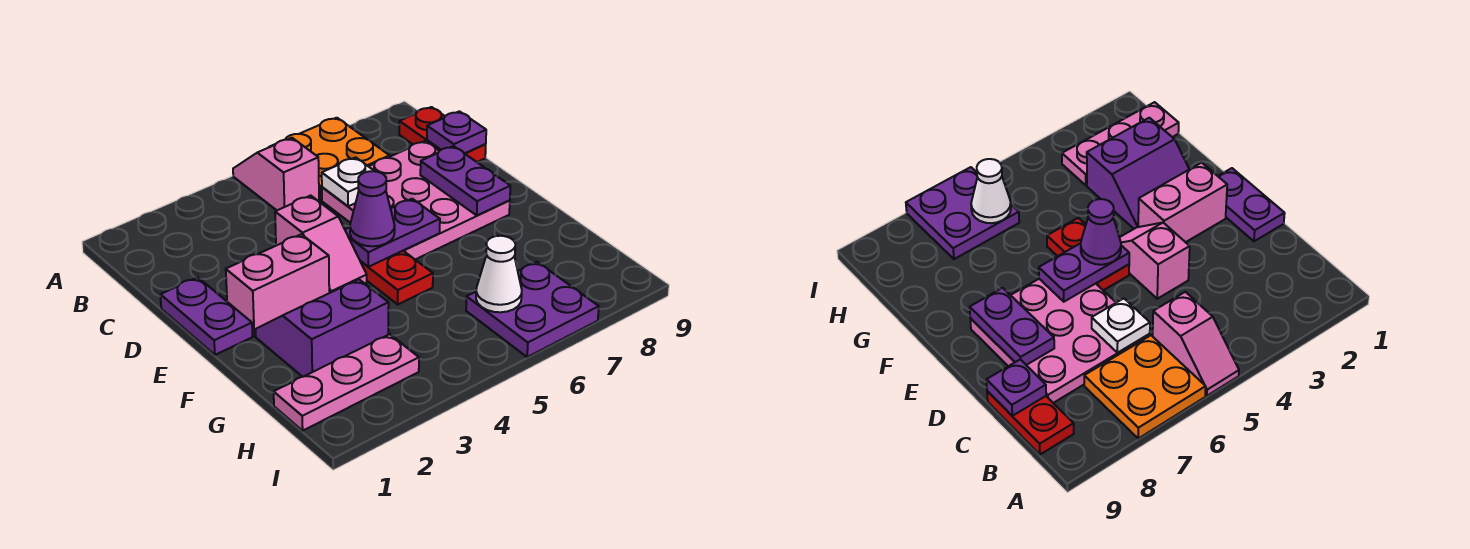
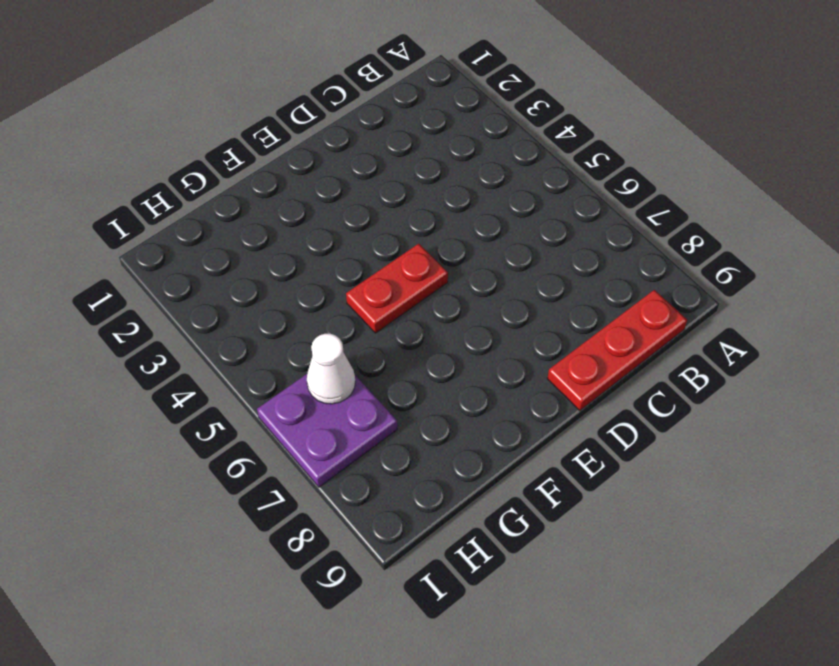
red plate B9:D9 level 1 -> red plate B9:C9 level 1
none -> pink slope A5:B5 level 1 top B
none -> orange plate A6:B7 level 1
none -> pink plate C6:E8 level 1

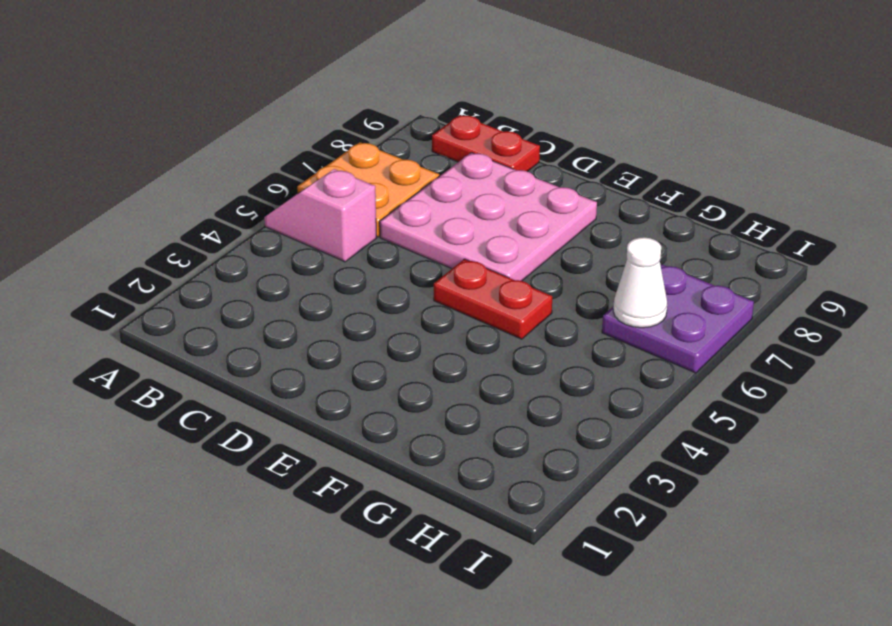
none -> purple plate D1:E1 level 1
none -> pink slope D4:E4 level 1 top D
none -> pink brick E2:E3 level 1

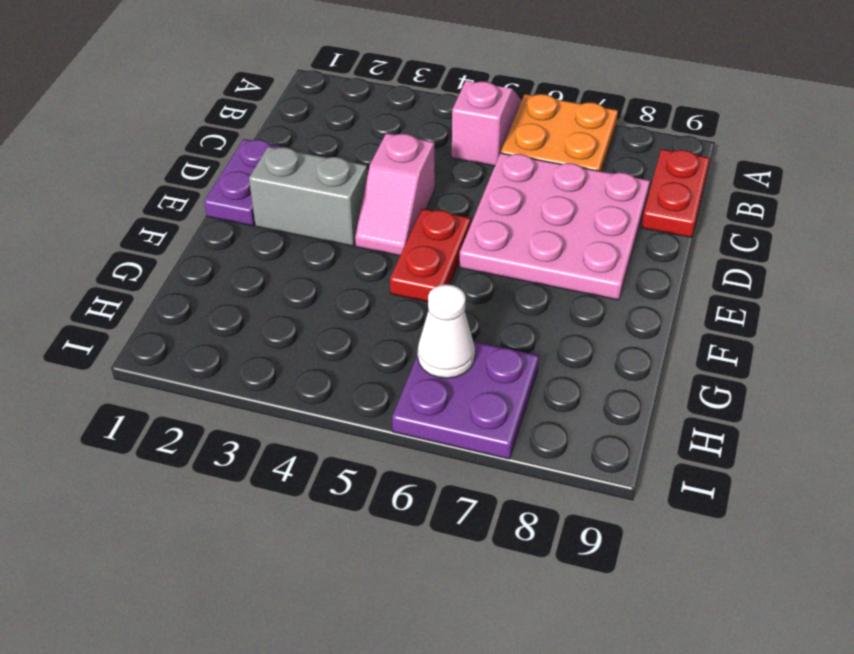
grey brick E2:E3 level 1 -> pink brick E2:E3 level 1
none -> purple slope F2:G3 level 1 top G
none -> pink plate H1:H3 level 1
none -> white plate C6 level 2

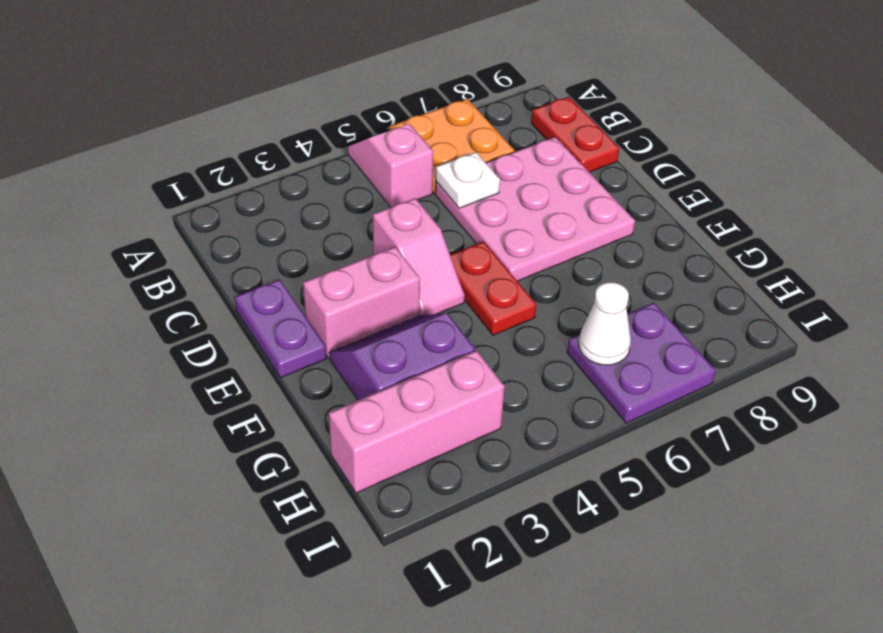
pink brick H1:H3 level 1 -> pink plate H1:H3 level 1
none -> purple plate C9 level 2
none -> purple plate D8:E8 level 2
none -> purple plate E5:E6 level 2

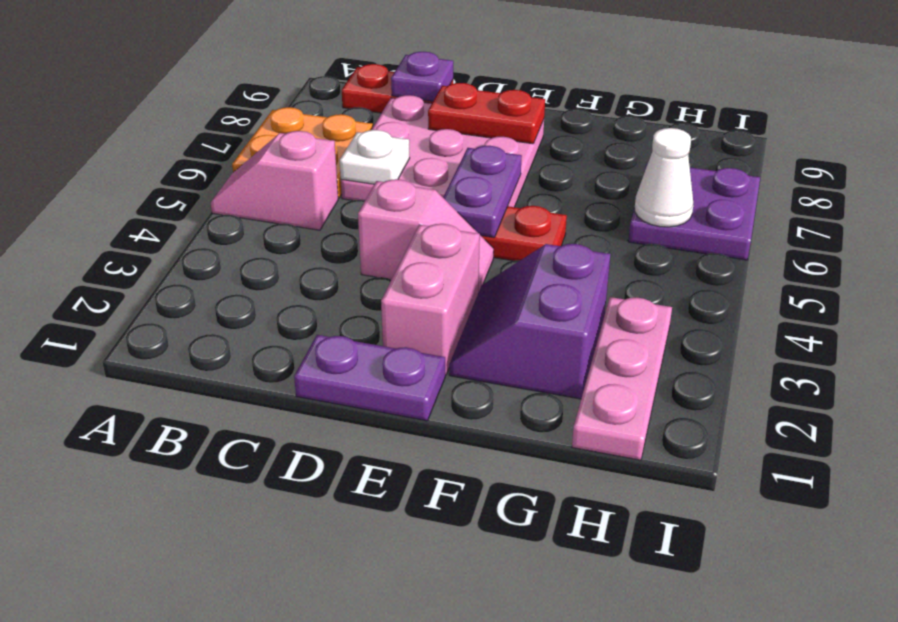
red plate D8:E8 level 2 -> purple plate D8:E8 level 2
none -> purple cone E5 level 3

